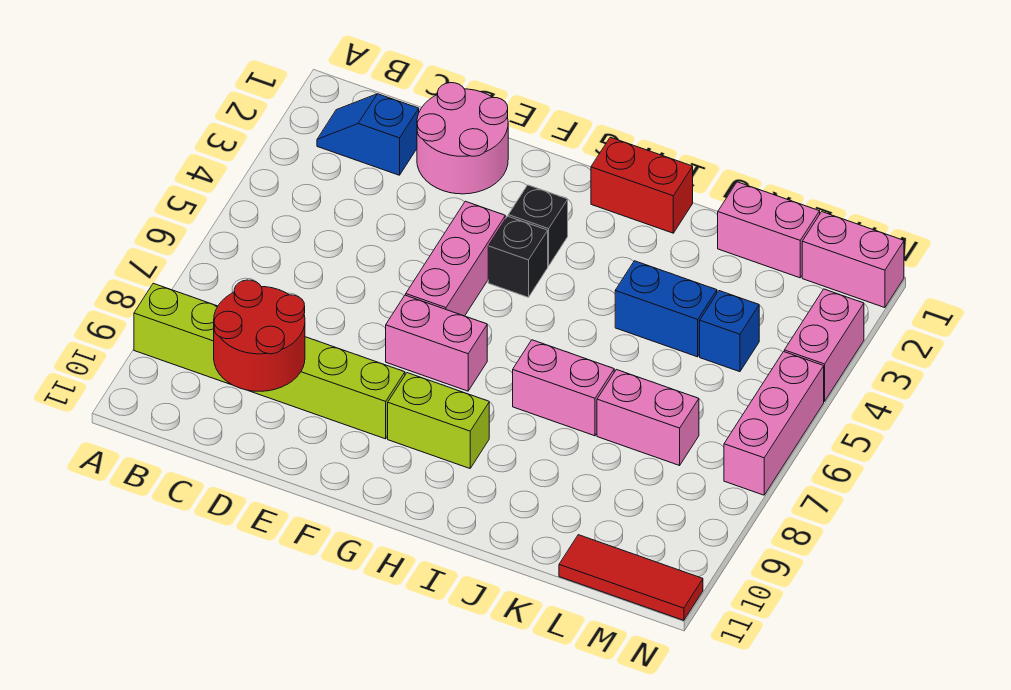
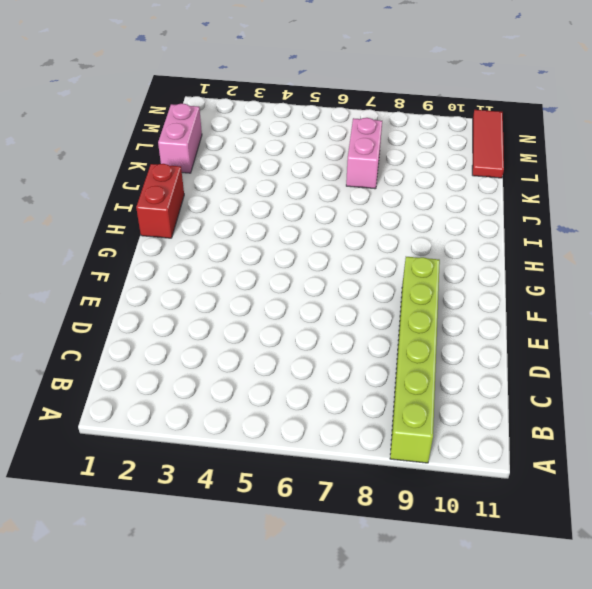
none -> blue slope B2:C2 level 1 top C
none -> pink round brick D1:E2 level 1
none -> pink brick F4:F6 level 1

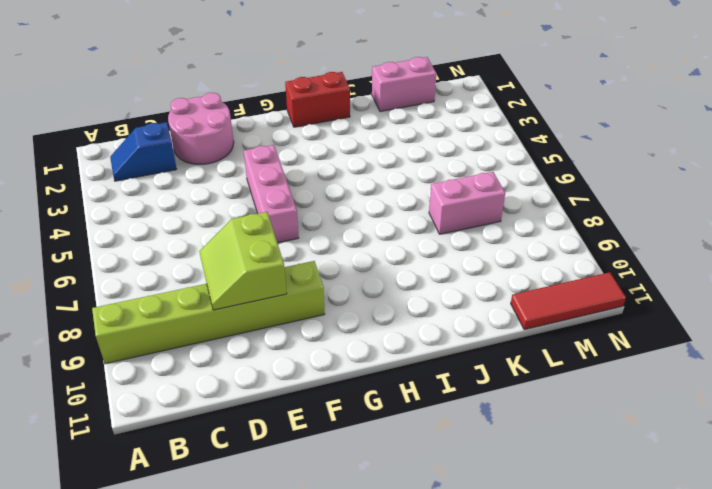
lime slope D8:E9 level 2 top E -> red round brick C9:D10 level 2
none -> pink brick F7:G7 level 1
none -> black brick G3 level 1
none -> black brick G4 level 1

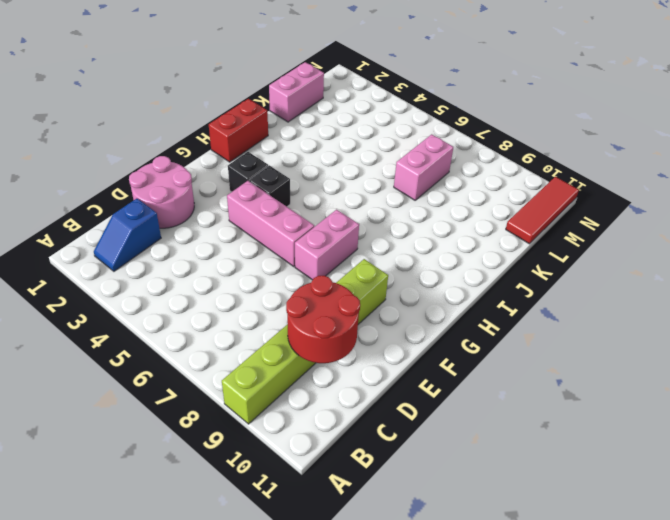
none -> lime brick G9:H9 level 1
none -> pink brick I7:J7 level 1
none -> blue brick J4:K4 level 1

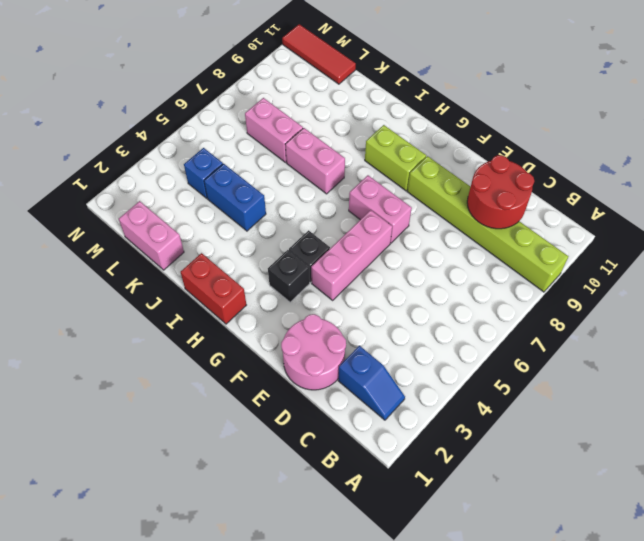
none -> pink brick M1:N1 level 1
none -> pink brick N3:N4 level 1
none -> pink brick N5:N7 level 1

